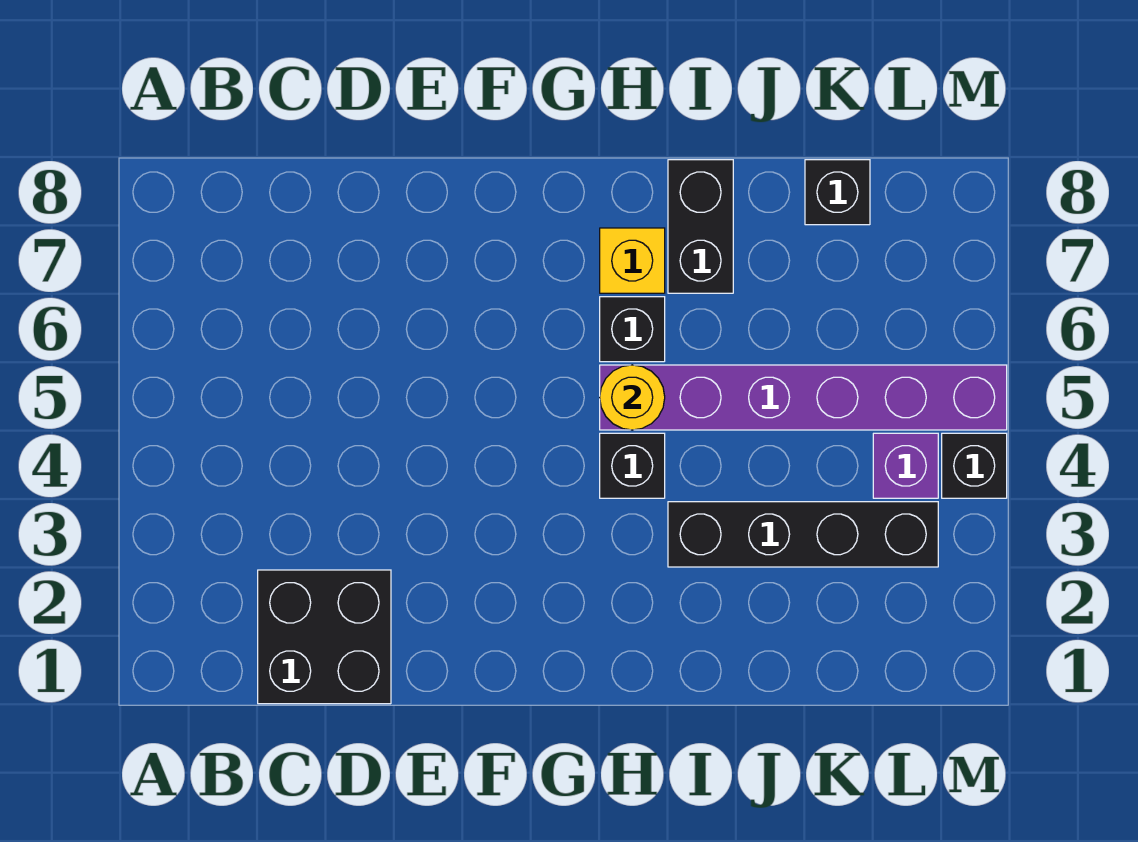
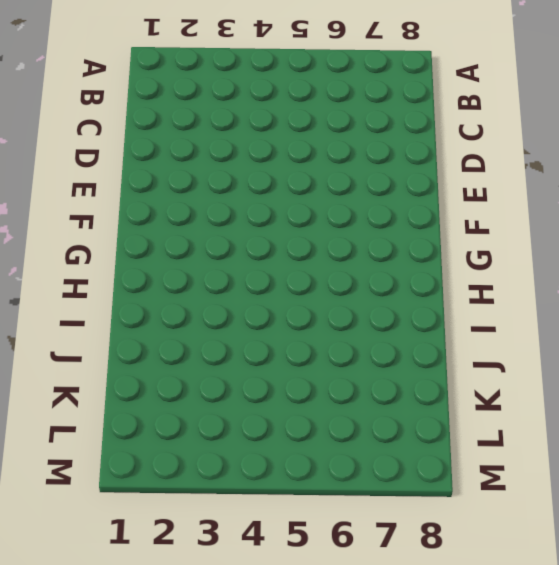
none -> black brick C1:D2 level 1
none -> black brick H4 level 1

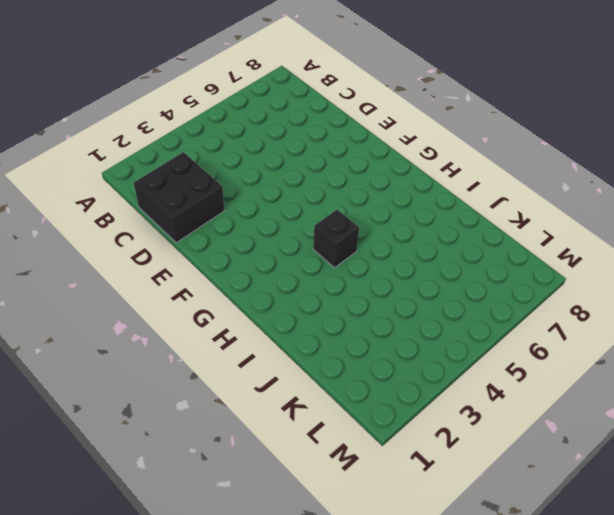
none -> purple brick H5:M5 level 1
none -> black brick H6 level 1

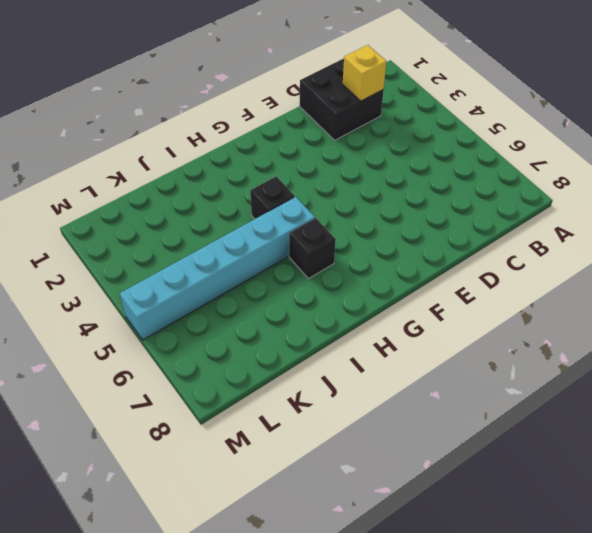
yellow brick C2 level 2 -> yellow brick H7 level 1
cyan brick H5:M5 level 1 -> purple brick H5:M5 level 1
none -> black brick I3:L3 level 1
none -> black brick I7:I8 level 1

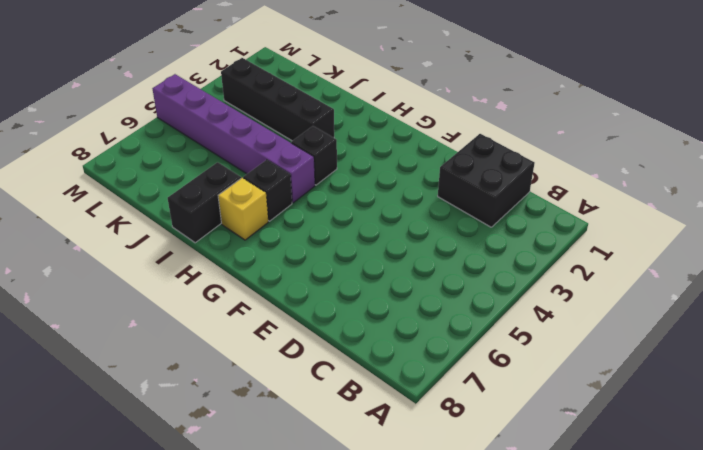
none -> black brick K8 level 1
none -> purple brick L4 level 1

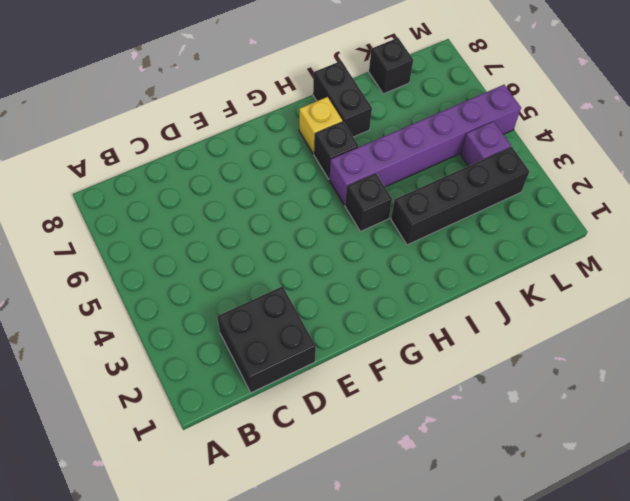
none -> black brick M4 level 1
none -> yellow round brick H5 level 2

